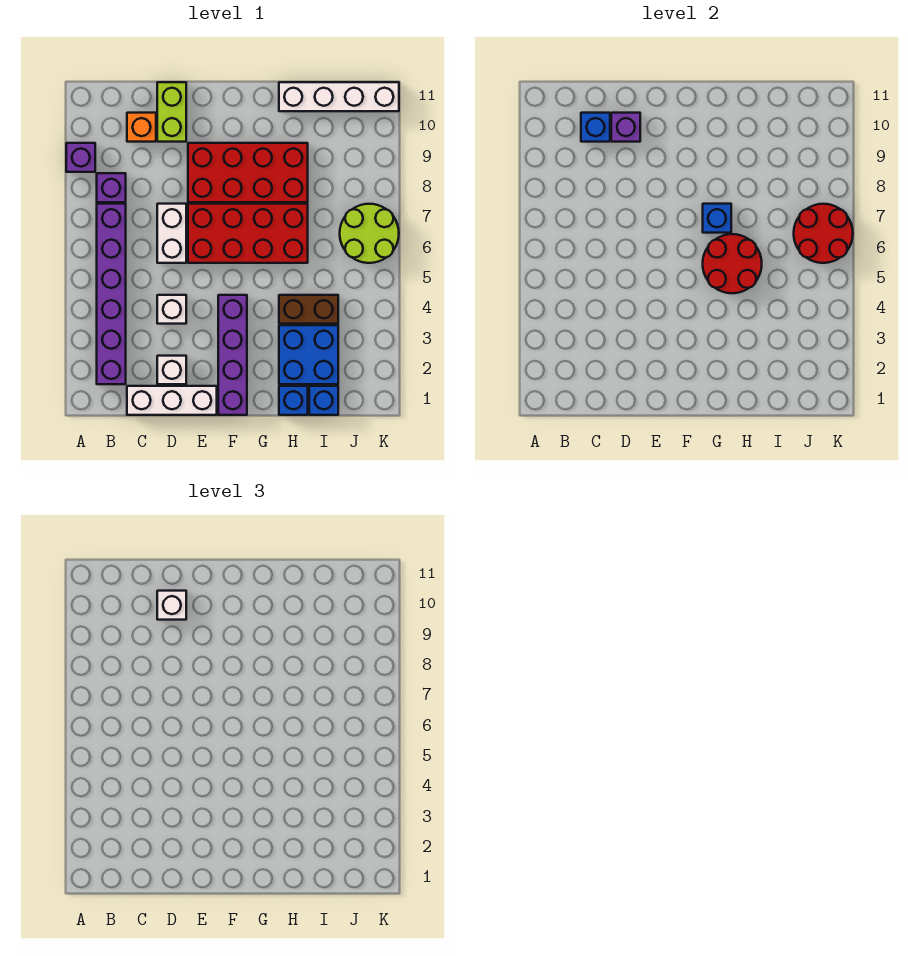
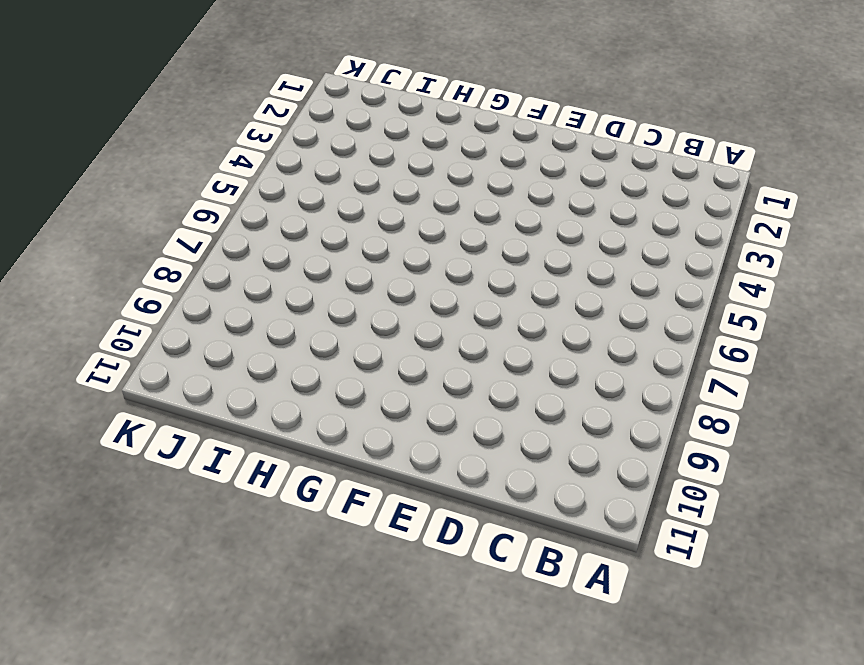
none -> purple brick A9 level 1
none -> purple brick B2:B7 level 1
none -> purple brick B8 level 1

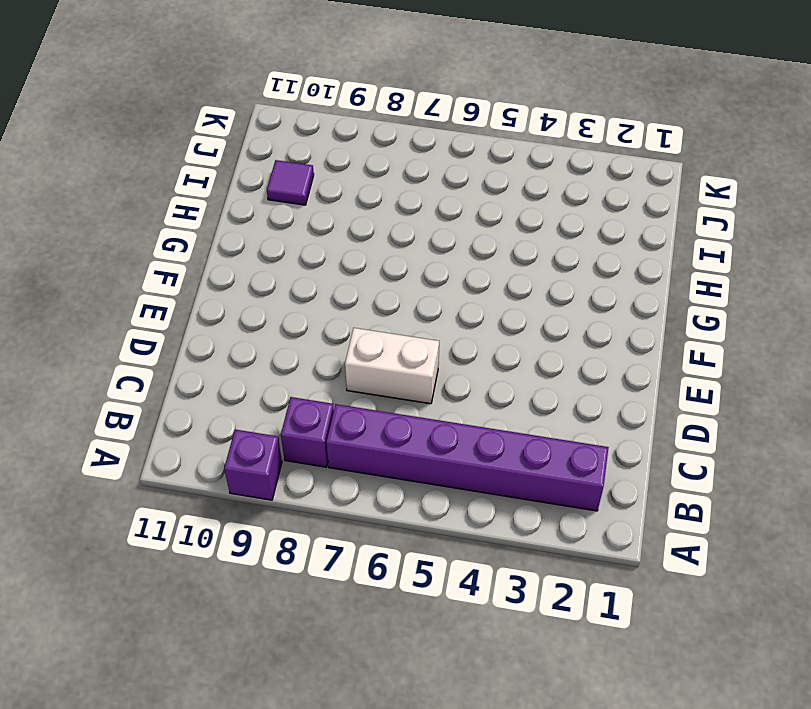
purple tile I10 level 1 -> none
none -> white brick C1:E1 level 1
none -> orange brick C10 level 1
none -> white brick D2 level 1

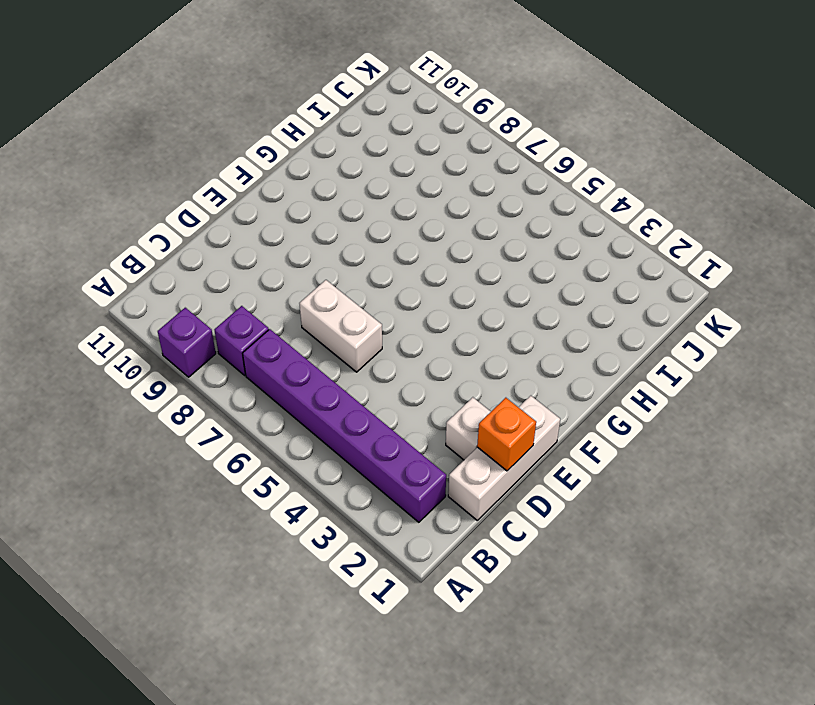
orange brick D1 level 2 -> orange brick C10 level 1
none -> white brick D4 level 1
none -> lime brick D10:D11 level 1
none -> red brick E6:H7 level 1

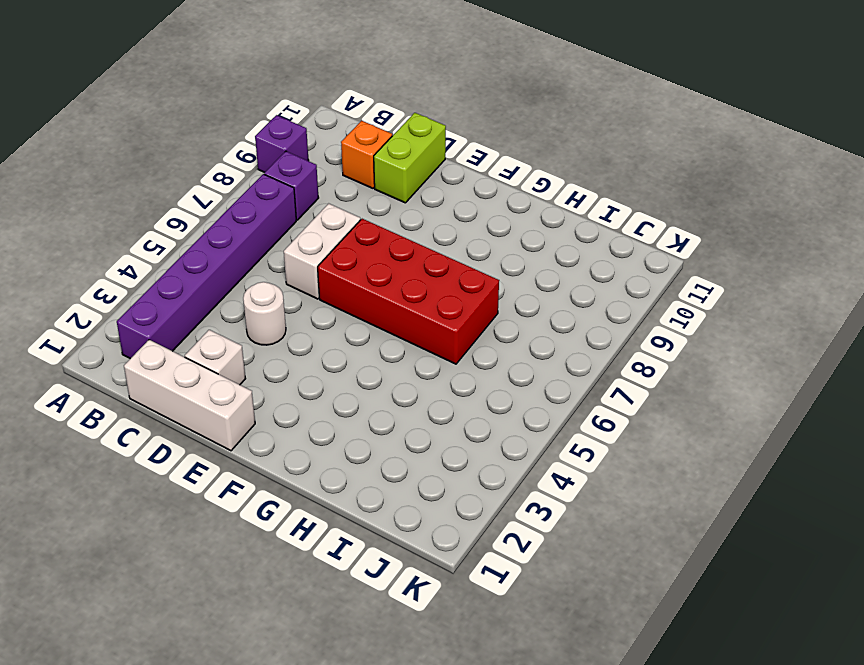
white round brick D4 level 1 -> white brick D4 level 1
none -> red brick E8:H9 level 1
none -> purple brick F1:F4 level 1
none -> blue brick H1 level 1

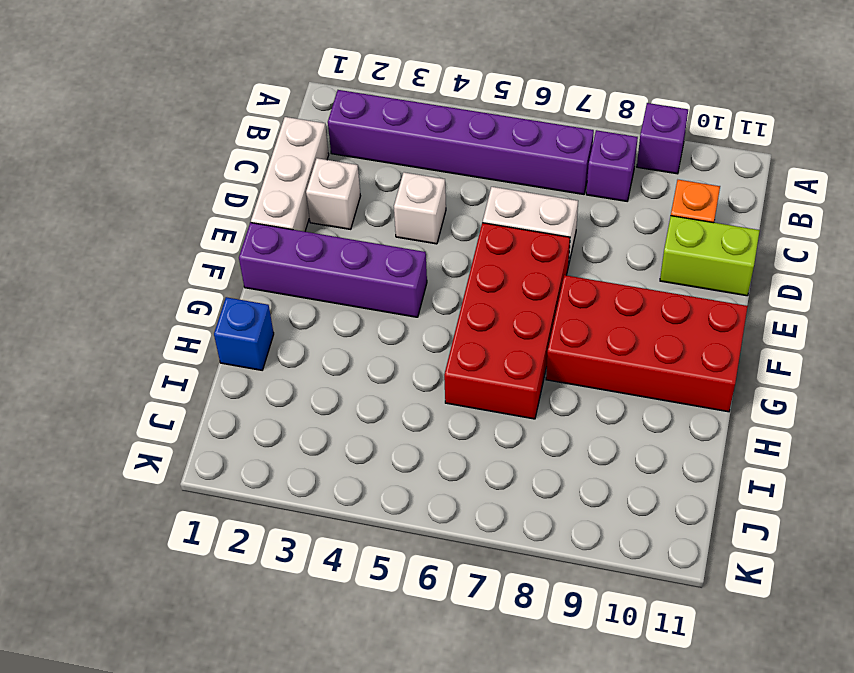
red brick F8:G11 level 1 -> red brick E8:H9 level 1
none -> blue brick H2:I3 level 1
none -> brown brick H4:I4 level 1
none -> white brick H11:K11 level 1

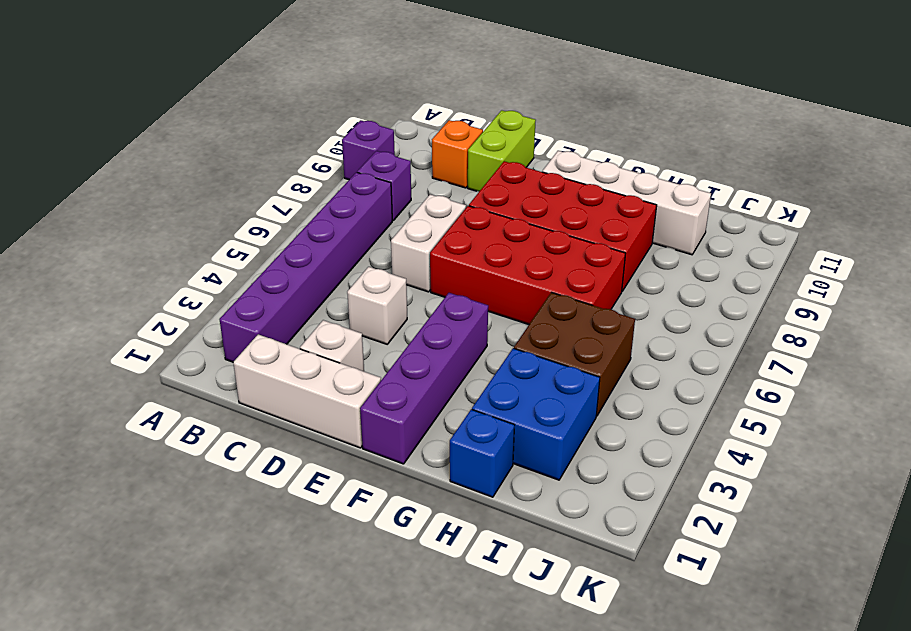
white brick F10:I10 level 1 -> white brick H11:K11 level 1
brown brick H4:I5 level 1 -> brown brick H4:I4 level 1
none -> blue brick I1 level 1
none -> lime round brick J6:K7 level 1
none -> blue brick C10 level 2

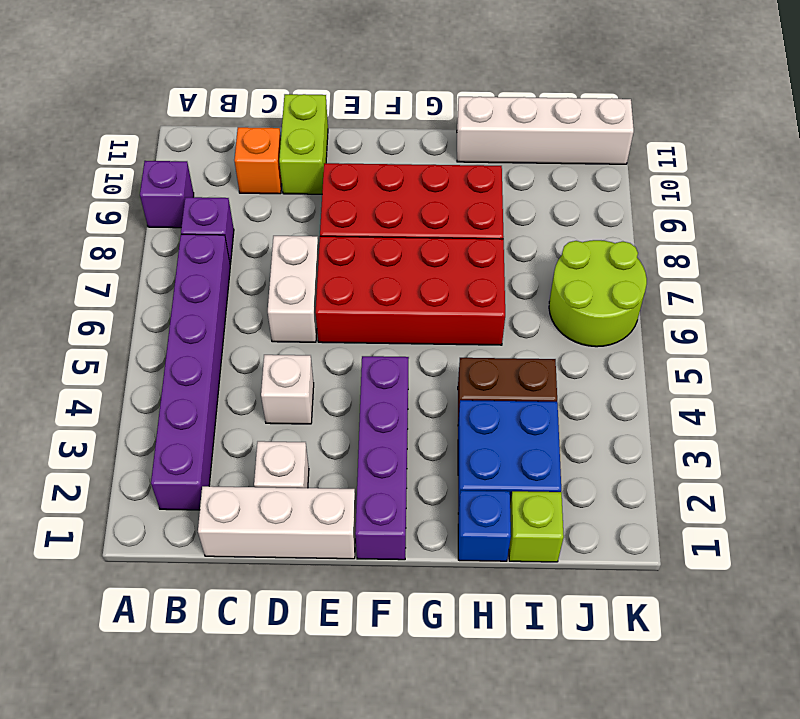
lime brick I1 level 1 -> blue brick I1 level 1
none -> blue brick C10 level 2
none -> purple brick D10 level 2
none -> red round brick G5:H6 level 2

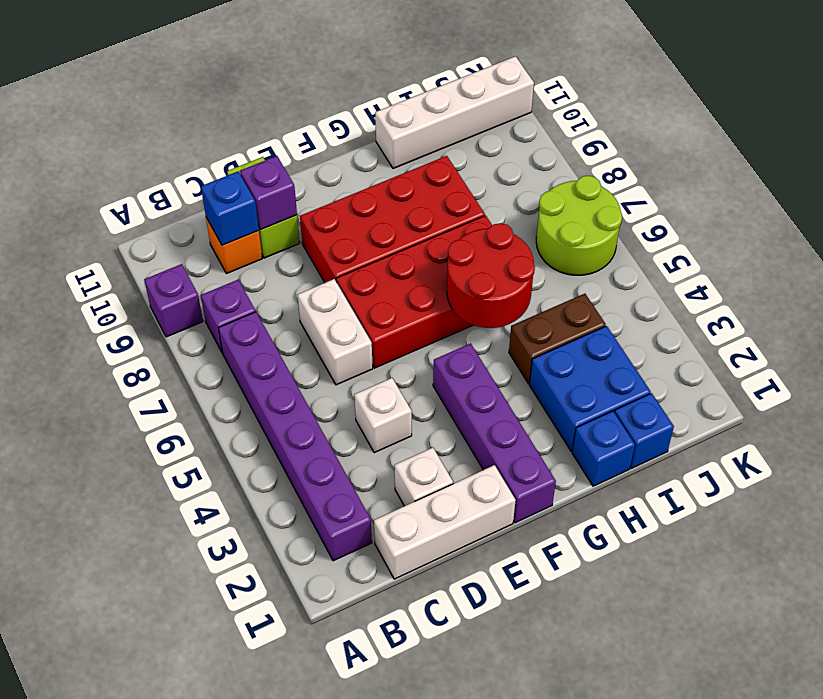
none -> blue brick G7 level 2
none -> red round brick J6:K7 level 2
none -> white brick D10 level 3

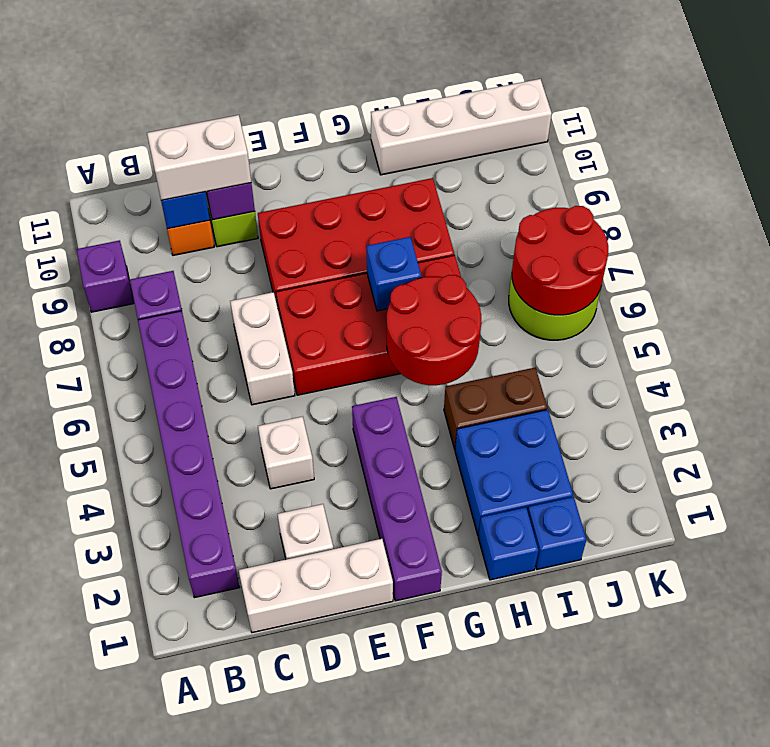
white brick C10:D10 level 3 -> white brick D10 level 3

